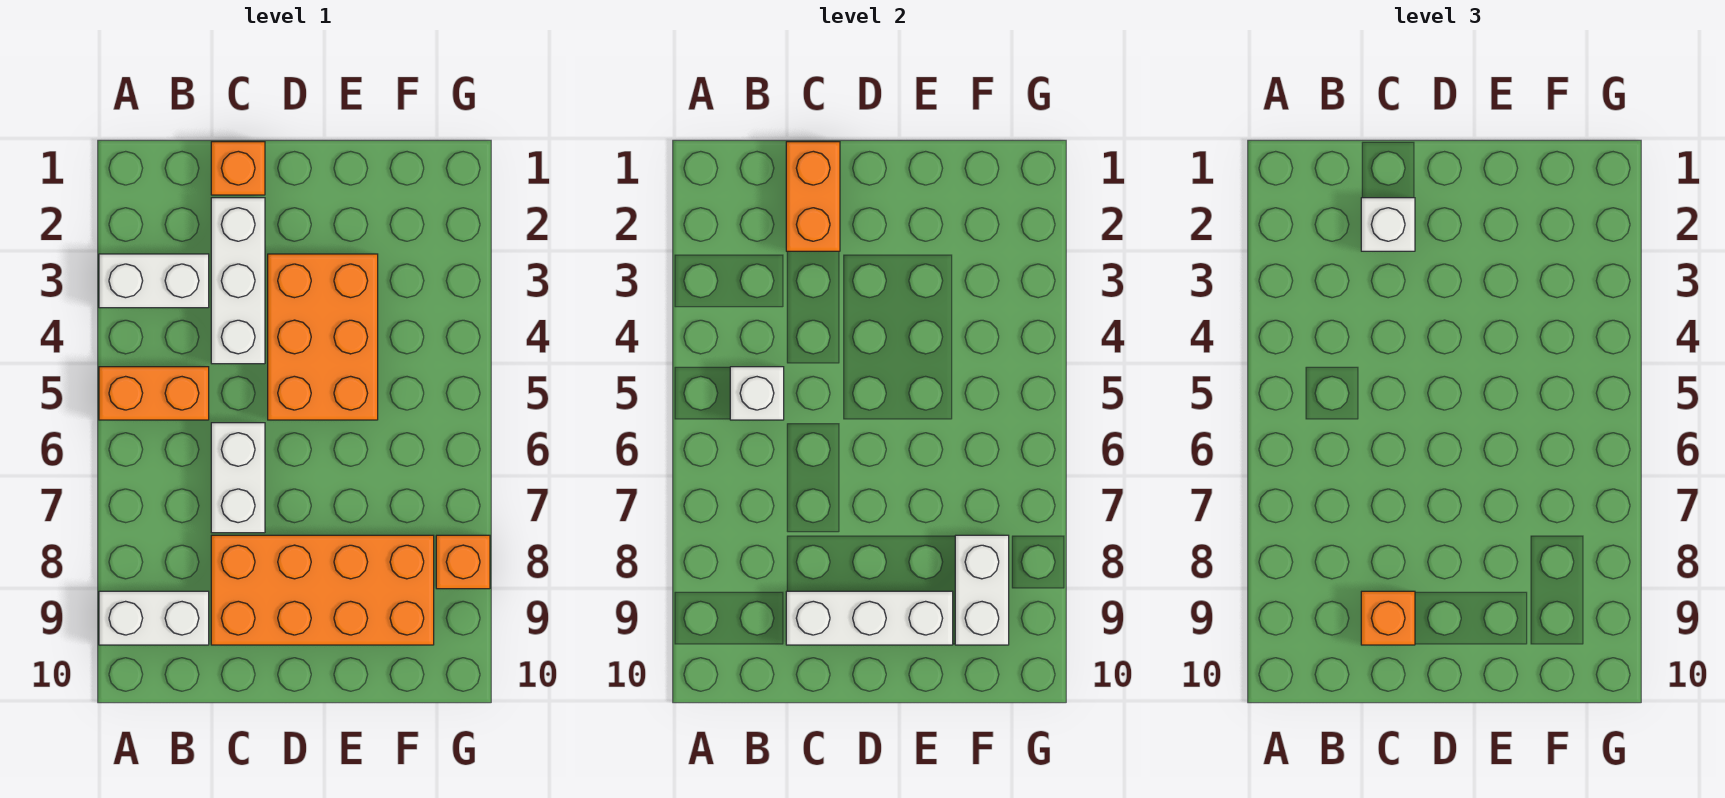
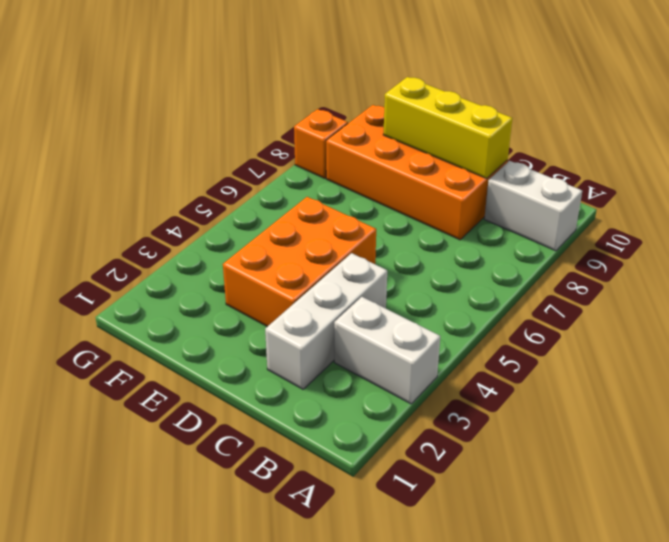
yellow brick C9:E9 level 2 -> white brick C9:E9 level 2
none -> orange brick A5:B5 level 1
none -> orange brick C1 level 1
none -> white brick C6:C7 level 1

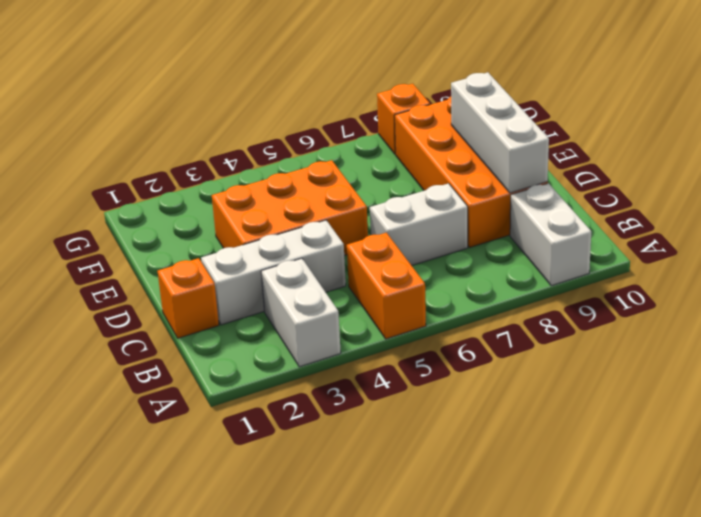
none -> white brick B5 level 2
none -> orange brick C1:C2 level 2
none -> white brick F8:F9 level 2

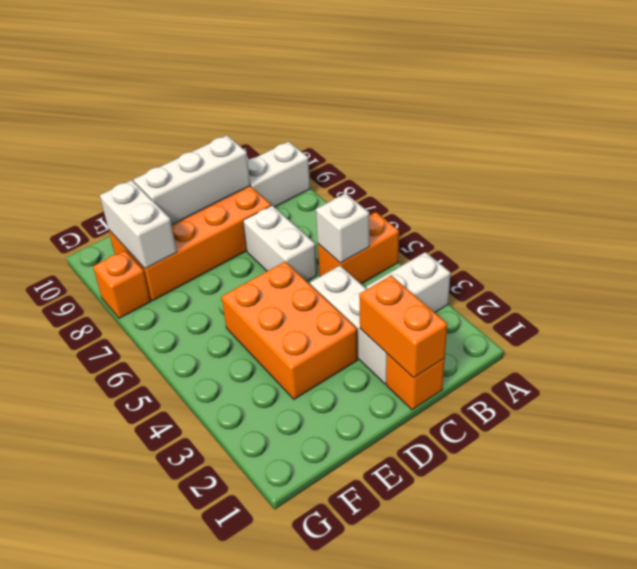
none -> white brick C2 level 3
none -> orange brick C9 level 3

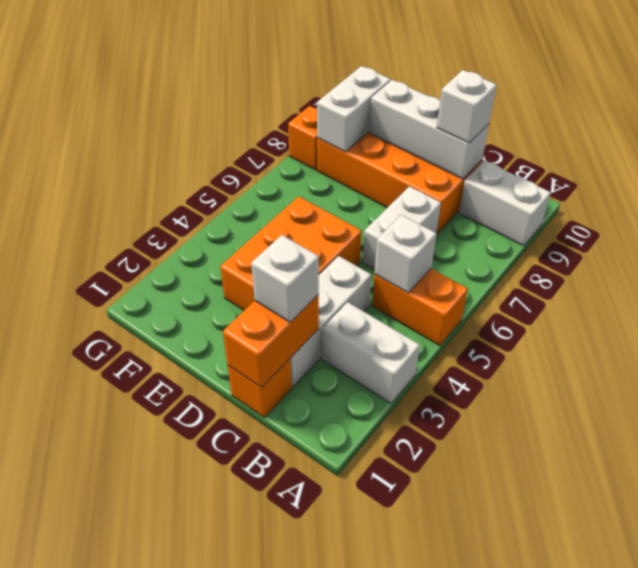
white brick C9 level 3 -> orange brick C9 level 3

